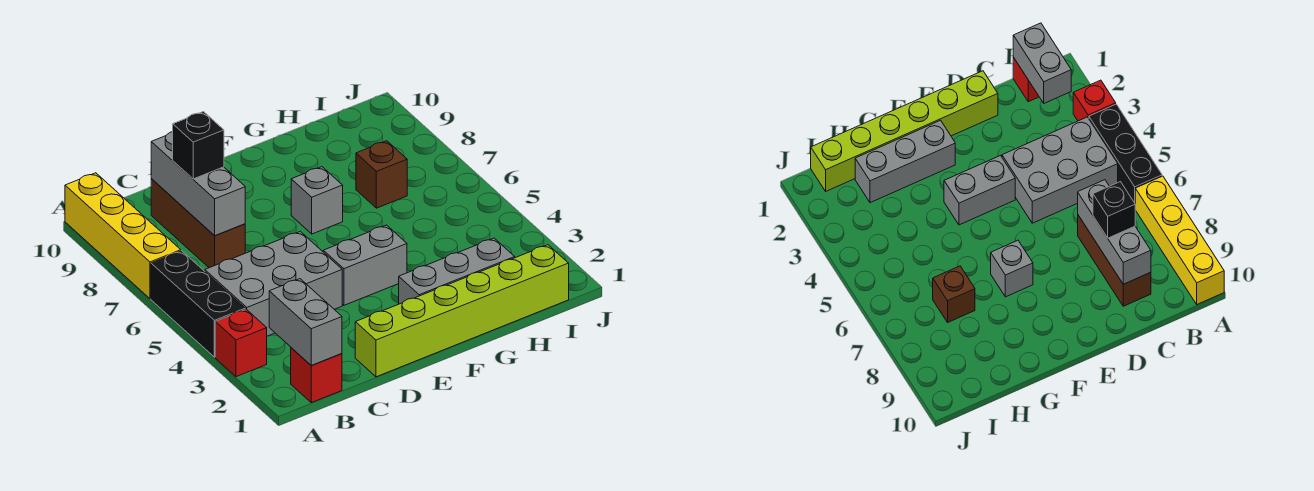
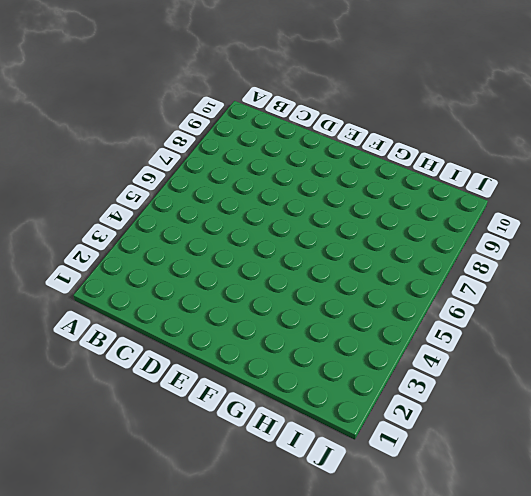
none -> red brick A3 level 1
none -> black brick A4:A6 level 1
none -> yellow brick A7:A10 level 1

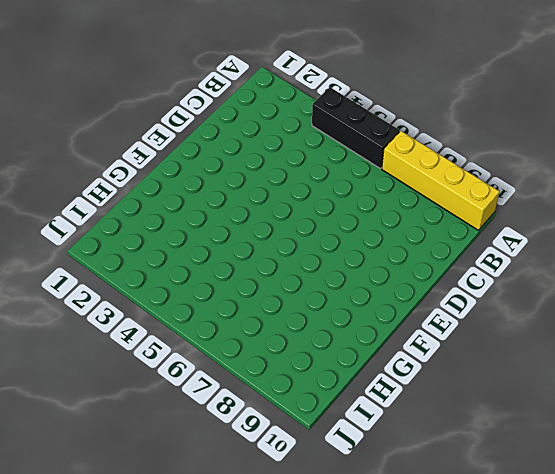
none -> red brick A3 level 1
none -> red brick B1 level 1
none -> grey brick B4:D5 level 1

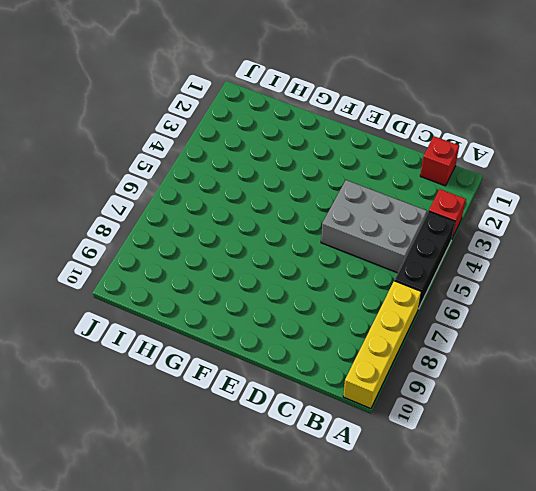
none -> brown brick C7:C9 level 1
none -> lime brick D1:I1 level 1
none -> grey brick E4:F4 level 1

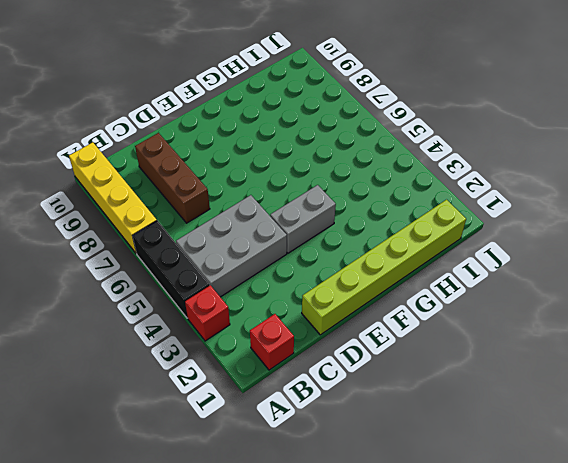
none -> grey brick F2:H2 level 1
none -> grey brick F7 level 1
none -> brown brick H7 level 1

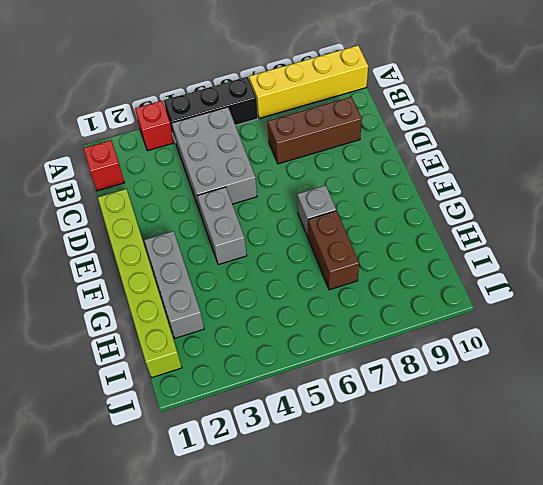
brown brick G7:H7 level 1 -> brown brick H7 level 1
none -> grey brick B1:B2 level 2
none -> grey brick C7:C9 level 2
none -> black brick C8 level 3

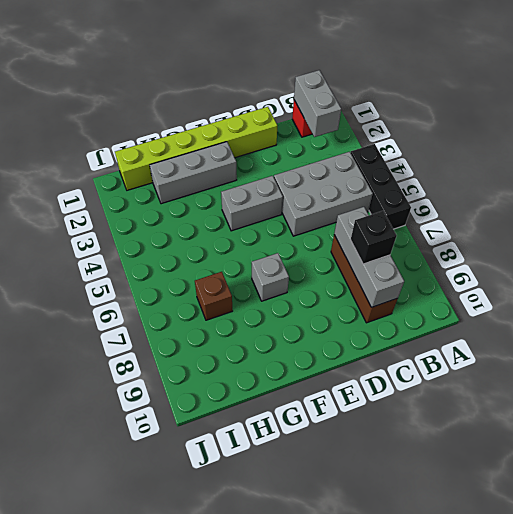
none -> red brick A3 level 1
none -> yellow brick A7:A10 level 1

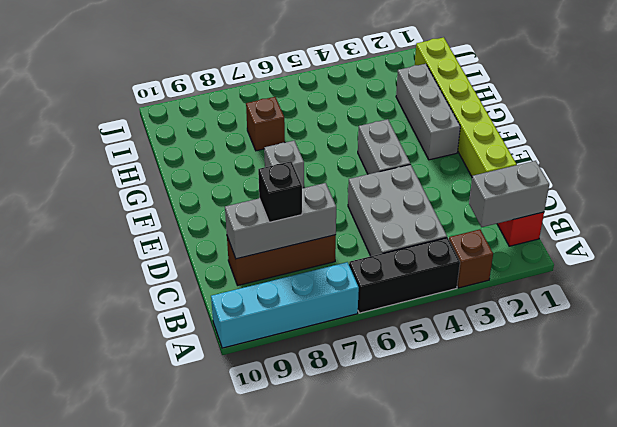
brown brick A3 level 1 -> red brick A3 level 1
cyan brick A7:A10 level 1 -> yellow brick A7:A10 level 1

